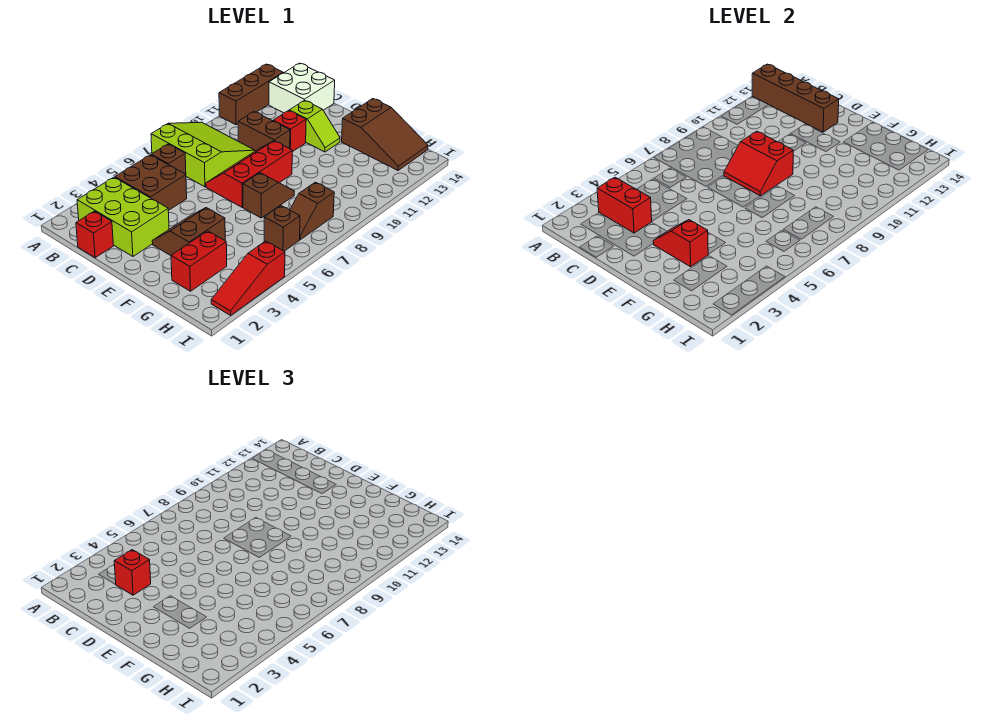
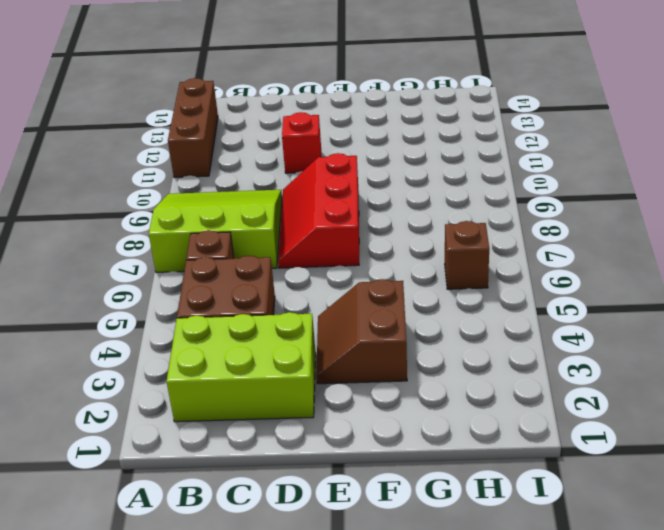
none -> white brick B13:C14 level 1
none -> red brick C1 level 1
none -> brown brick C10:D10 level 1

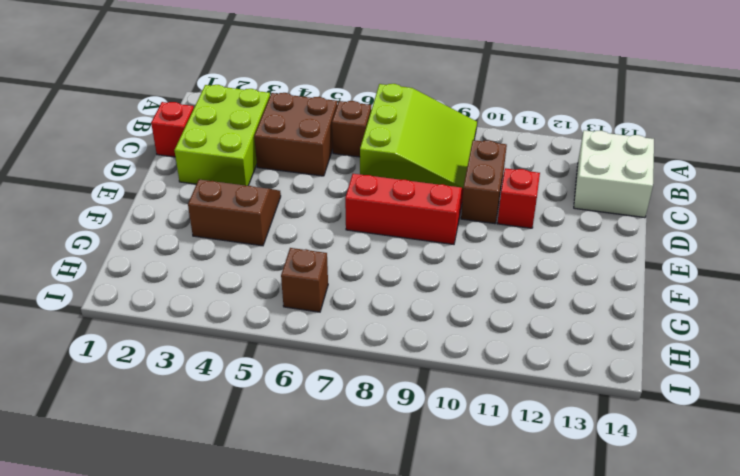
none -> brown brick A11:A13 level 1
none -> lime slope D12:E12 level 1 top D
none -> brown slope F7:F8 level 1 top 7

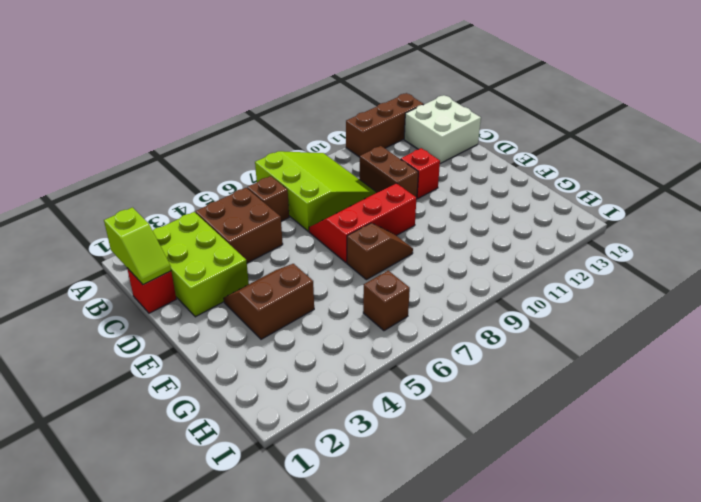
lime slope B1:C1 level 2 top B -> lime slope D12:E12 level 1 top D
none -> brown slope F13:H14 level 1 top F
none -> red brick G2:G3 level 1
none -> brown slope H7:H8 level 1 top 8

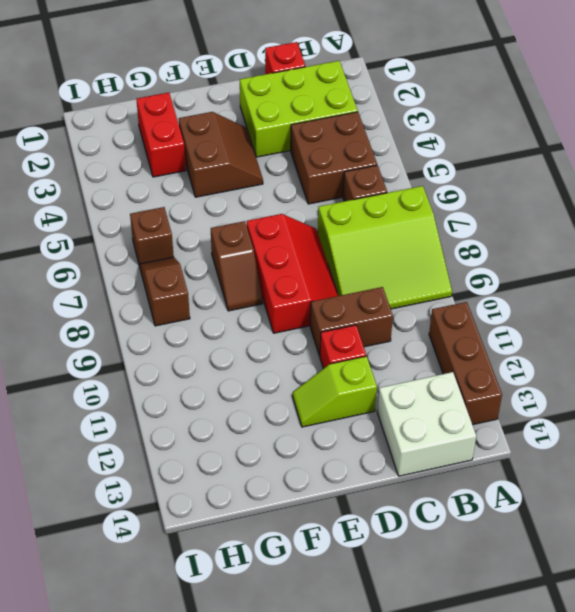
none -> brown slope F13:H14 level 1 top F
none -> red slope I2:I4 level 1 top 4
none -> brown brick A13:D13 level 2

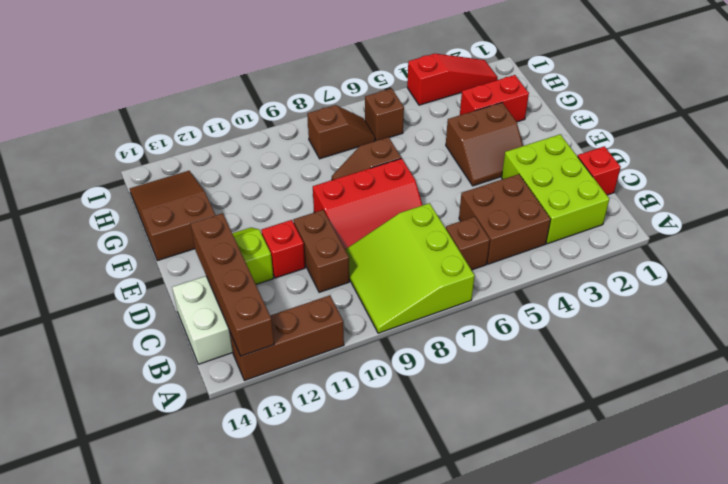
none -> red brick B3:C3 level 2
none -> red slope D8:E9 level 2 top 9
none -> red slope E3:F3 level 2 top F

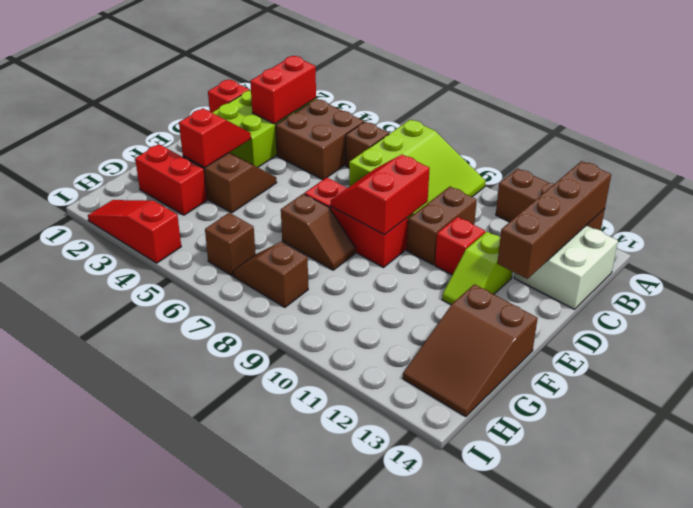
none -> red brick C3 level 3

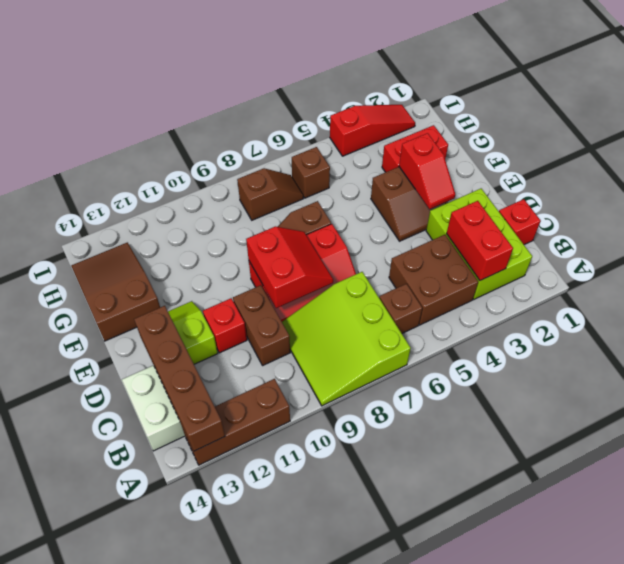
none -> red brick C3 level 3

